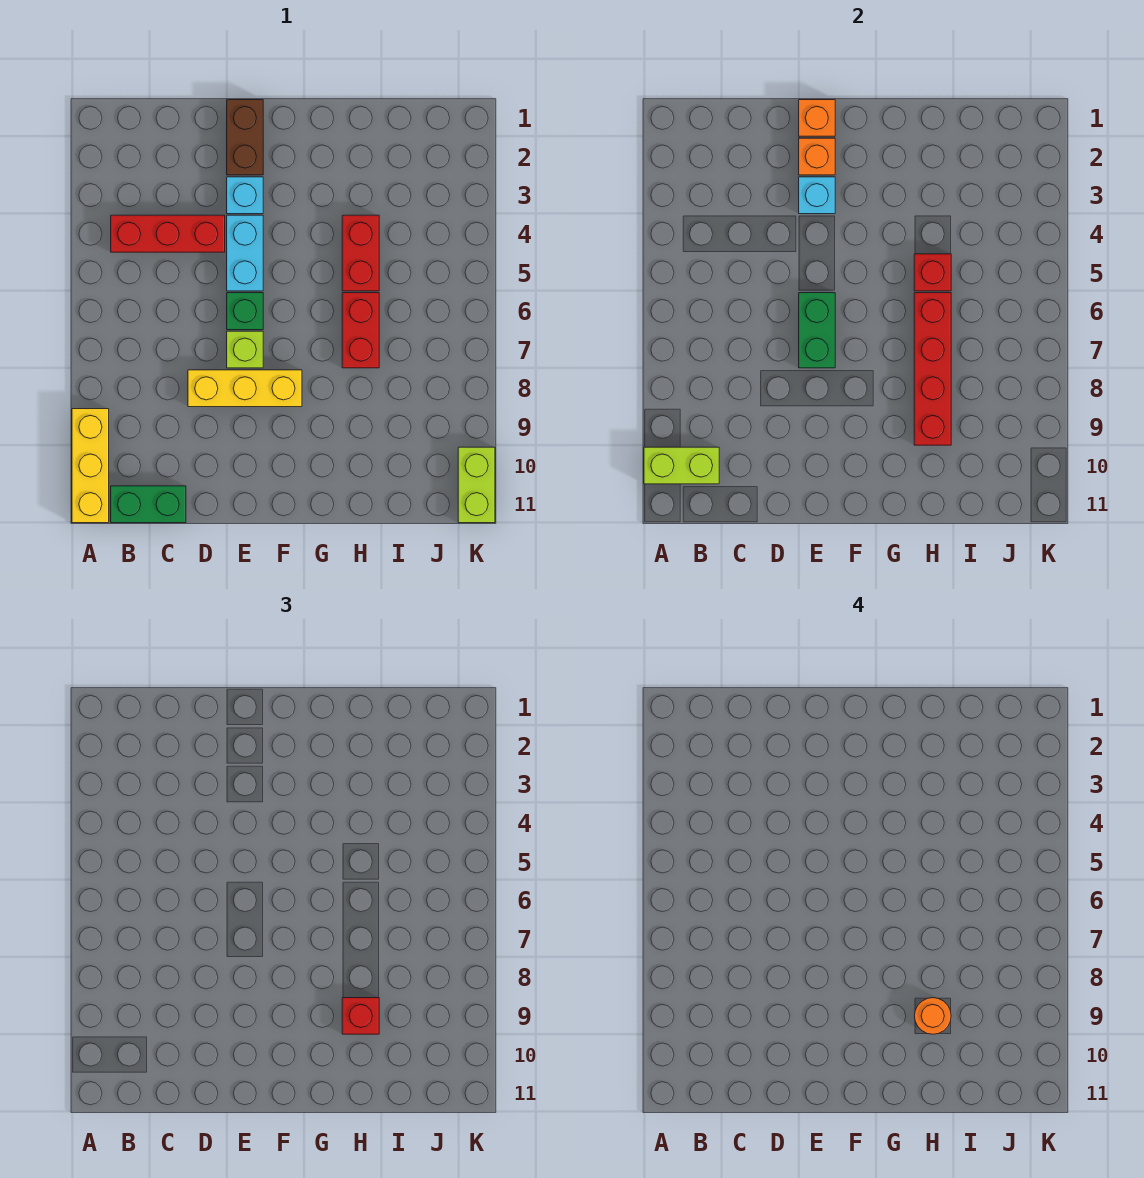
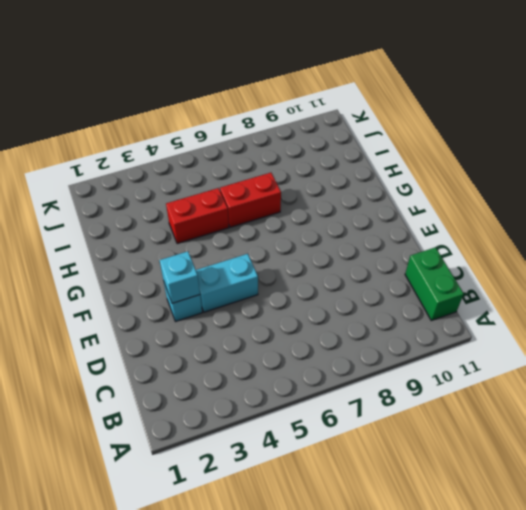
none -> yellow brick A9:A11 level 1
none -> red brick B4:D4 level 1
none -> yellow brick D8:F8 level 1

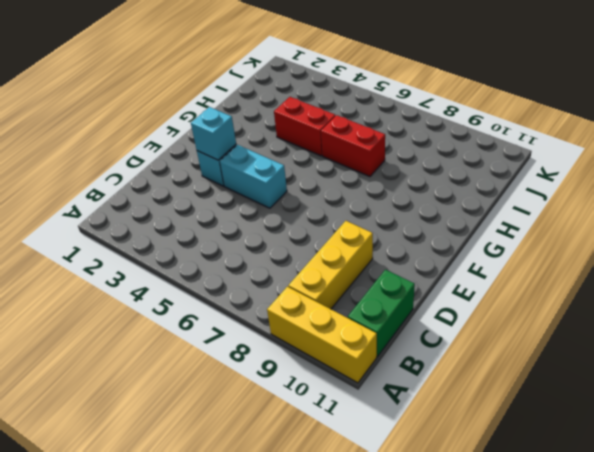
yellow brick B9:D9 level 1 -> yellow brick D8:F8 level 1
none -> red brick B4:D4 level 1
none -> brown brick E1:E2 level 1
none -> green brick E6 level 1

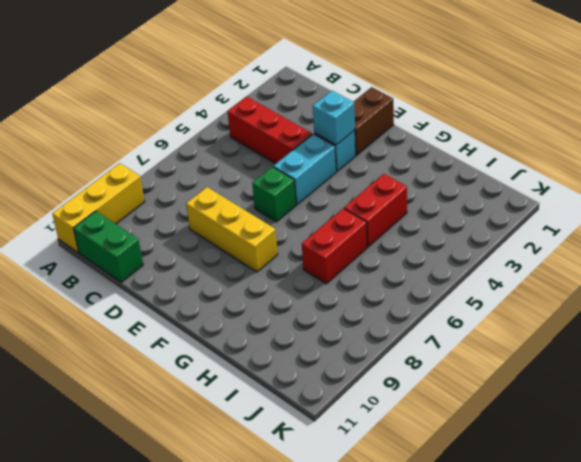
none -> lime brick E7 level 1
none -> lime brick K10:K11 level 1
none -> lime brick A10:B10 level 2

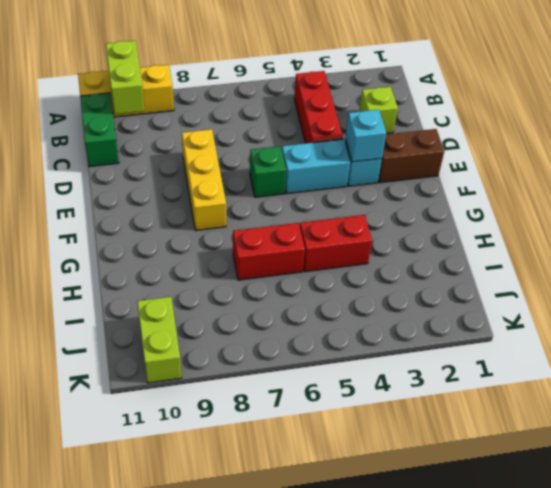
lime brick C2 level 1 -> lime brick E7 level 1
lime brick J10:K10 level 1 -> lime brick K10:K11 level 1
none -> orange brick E1 level 2
none -> orange brick E2 level 2
none -> green brick E6:E7 level 2

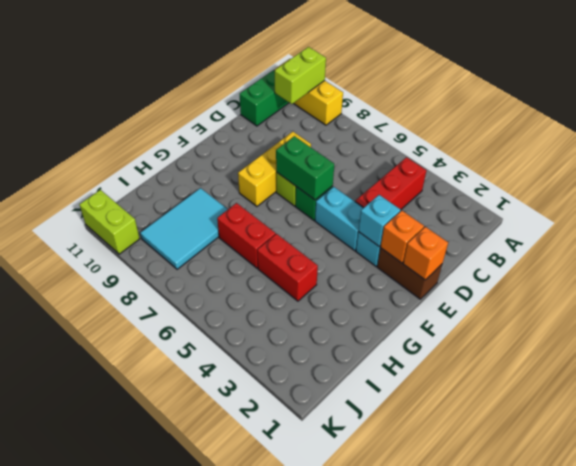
cyan tile H8:J9 level 1 -> none
none -> red brick H5 level 2
none -> red brick H6:H9 level 2
none -> red brick H9 level 3

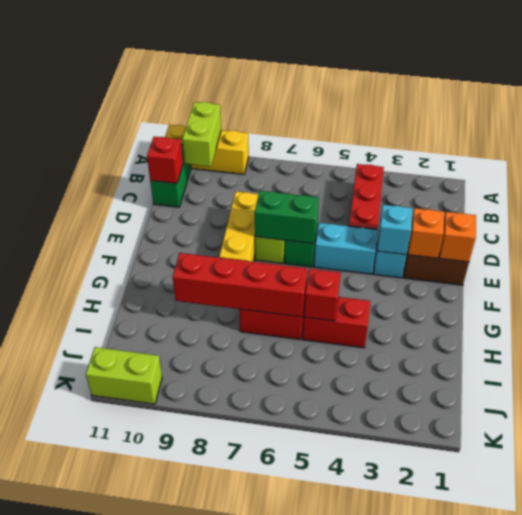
red brick C11 level 2 -> red brick H9 level 3
none -> orange round brick H9 level 4

